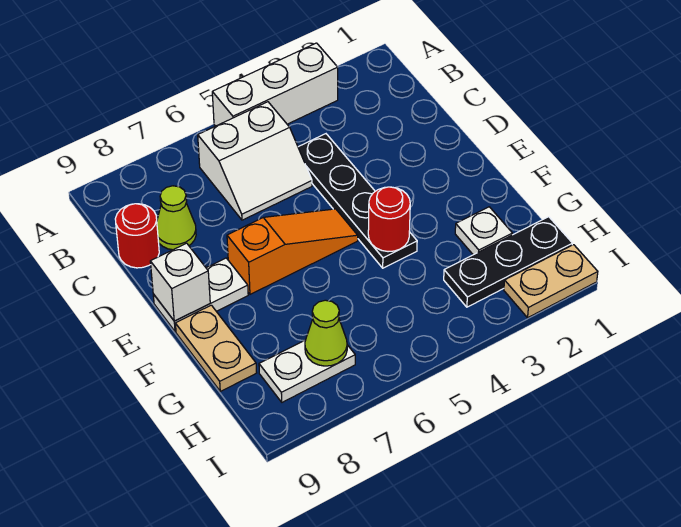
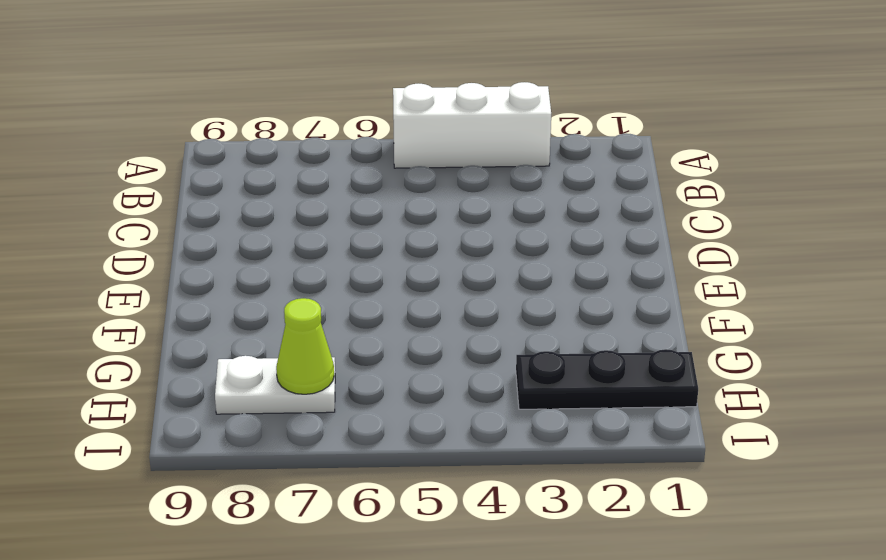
none -> white slope B5:C6 level 1 top B
none -> black plate C4:F4 level 1
none -> lime cone C8 level 1

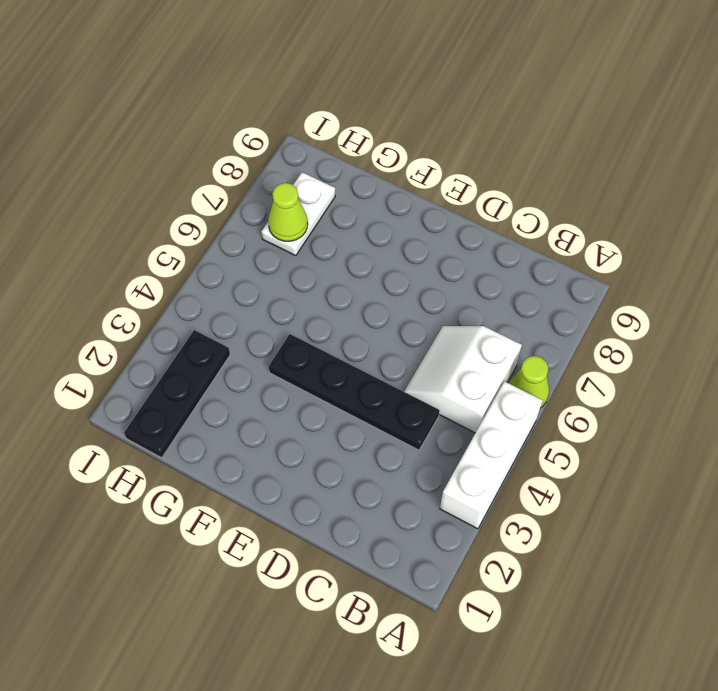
lime cone A6 level 1 -> lime cone C8 level 1
none -> red round brick C9 level 1
none -> orange slope E5:E7 level 1 top 7
none -> white plate E8:E9 level 1

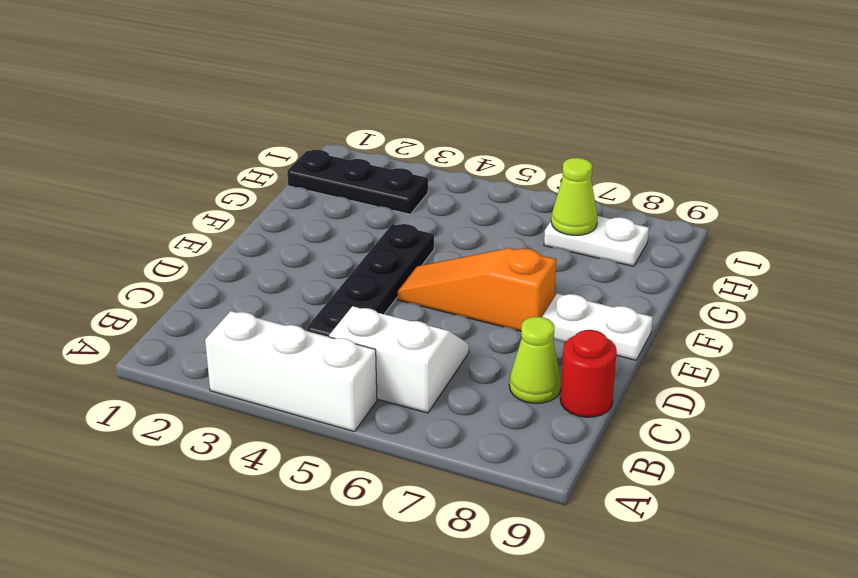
none -> tan plate F9:G9 level 1
none -> white plate G2 level 1
none -> tan plate I1:I2 level 1

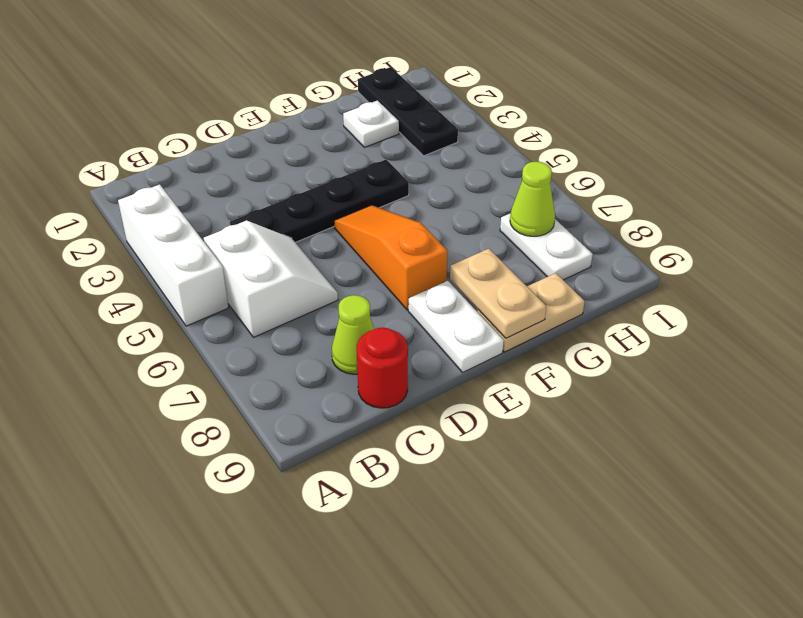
tan plate F8:F9 level 2 -> tan plate I1:I2 level 1
none -> white brick E9 level 2
none -> red round brick F4 level 2

